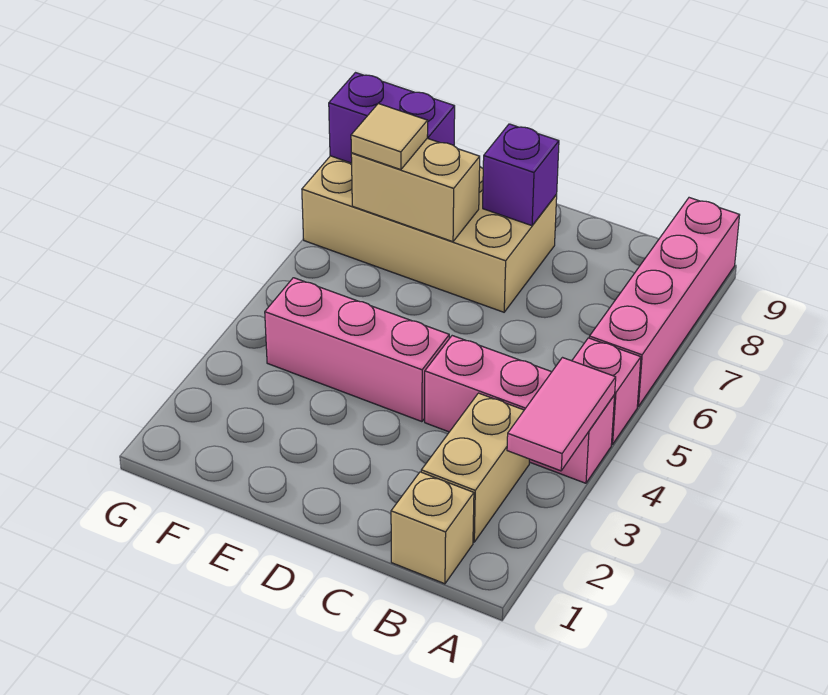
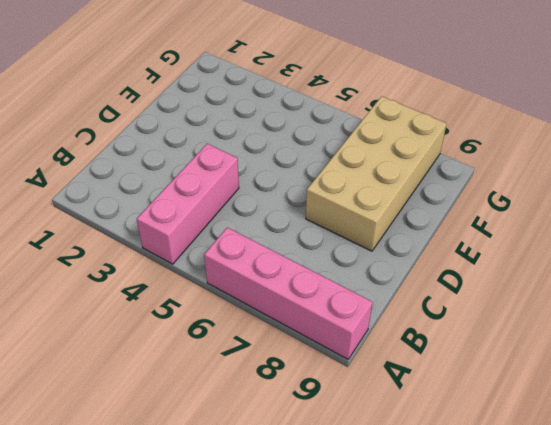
none -> pink brick A5 level 1
none -> tan brick B1 level 1
none -> tan brick B2:B3 level 1

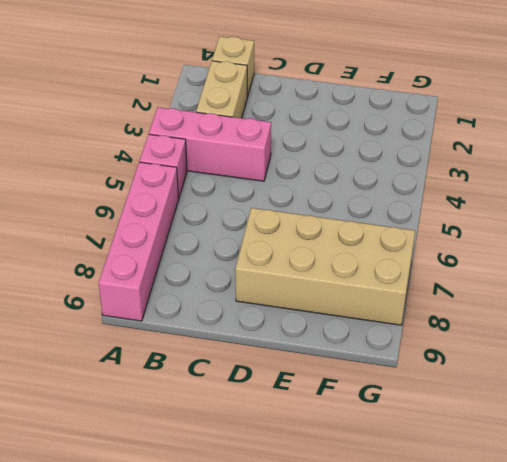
none -> pink brick D4:F4 level 1
none -> pink tile A3:A4 level 2
none -> purple brick D8 level 2

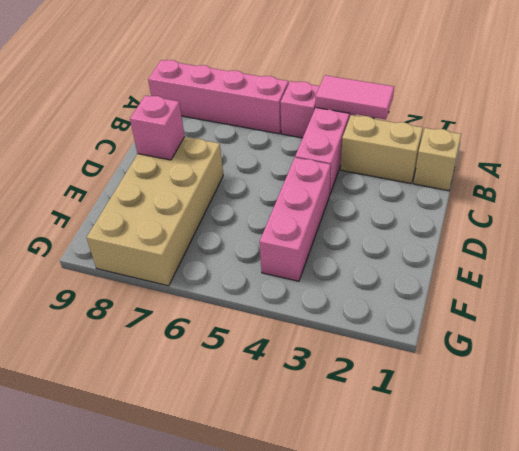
pink brick D8 level 2 -> purple brick D8 level 2
none -> tan brick E7:F7 level 2
none -> purple brick F8:G8 level 2
none -> tan tile F7 level 3

